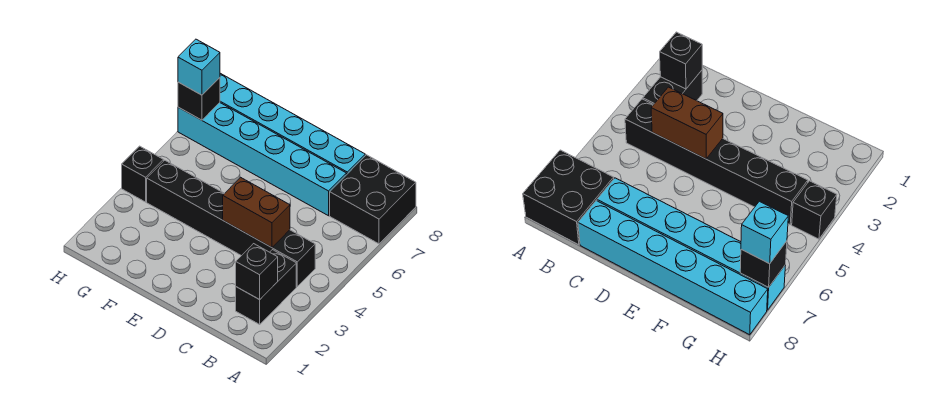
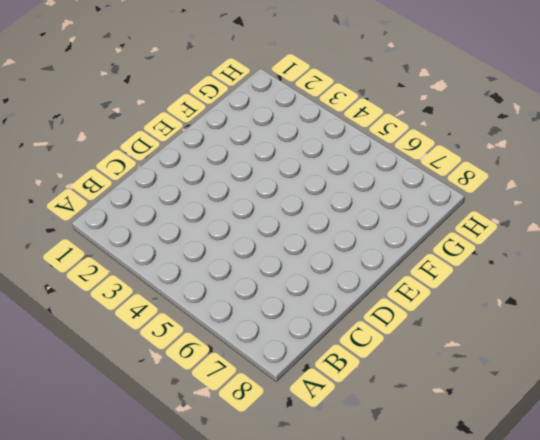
none -> black brick A7:B8 level 1
none -> black brick B2:B3 level 1

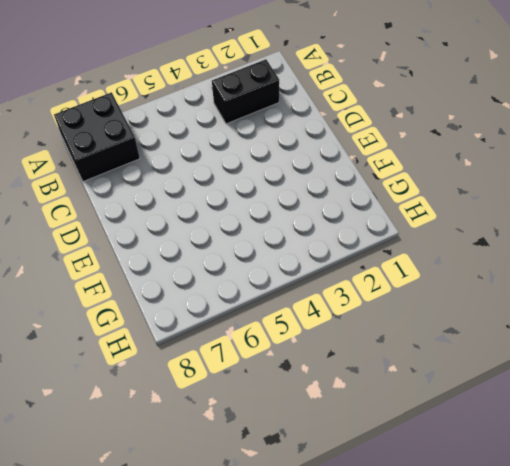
none -> black brick B4:G4 level 1
none -> cyan brick C7:H7 level 1

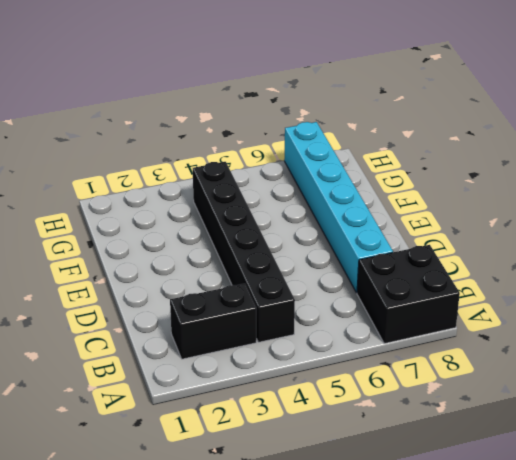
none -> cyan brick C8:H8 level 1
none -> black brick H4 level 1

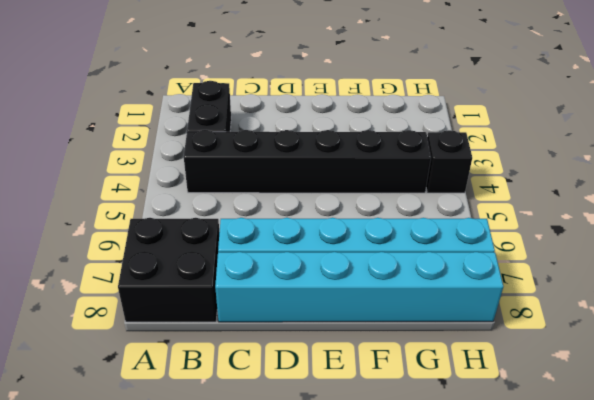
none -> black brick B2 level 2
none -> brown brick C4:D4 level 2

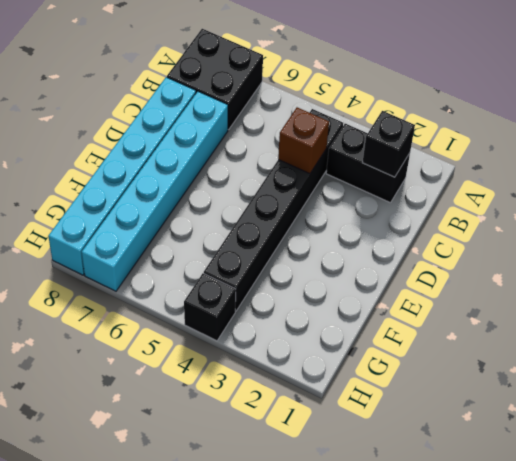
brown brick C4 level 2 -> brown brick C4:D4 level 2
none -> black brick H7 level 2
none -> cyan brick H7 level 3

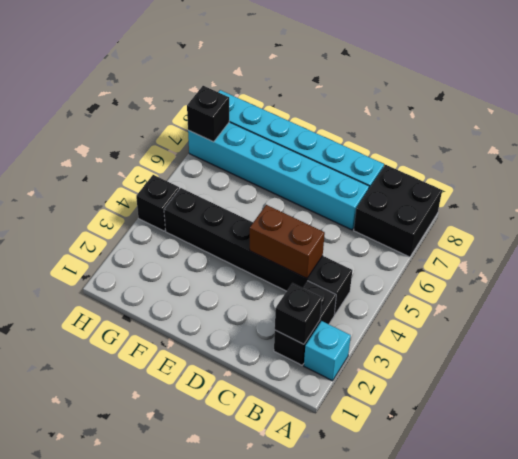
cyan brick A2 level 1 -> cyan brick H7 level 3

